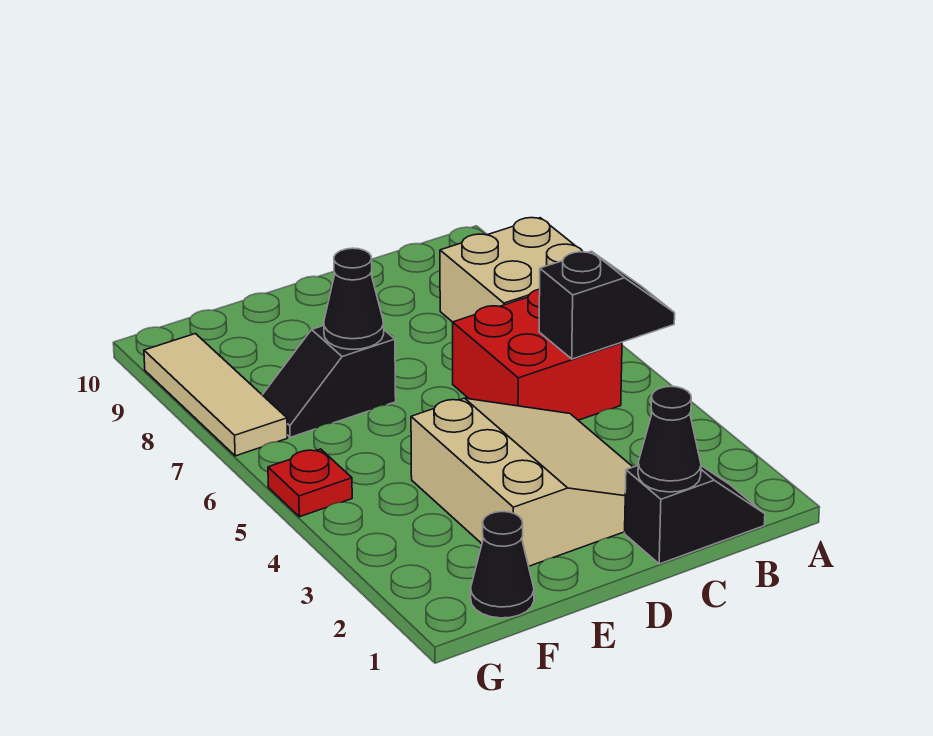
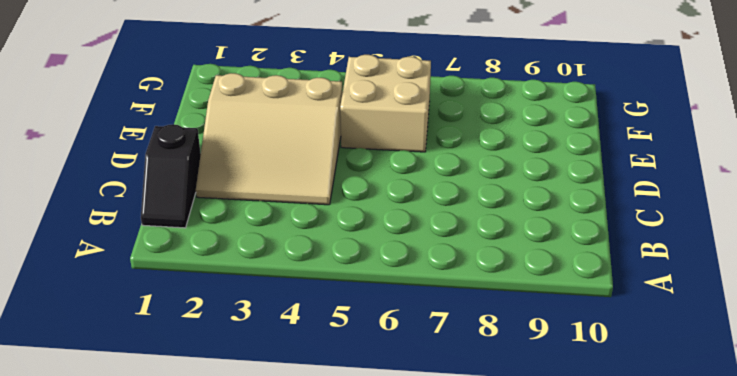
tan brick E5:F6 level 1 -> tan brick A7:B8 level 1
none -> red brick B5:C6 level 1
none -> black slope E7:F7 level 1 top E

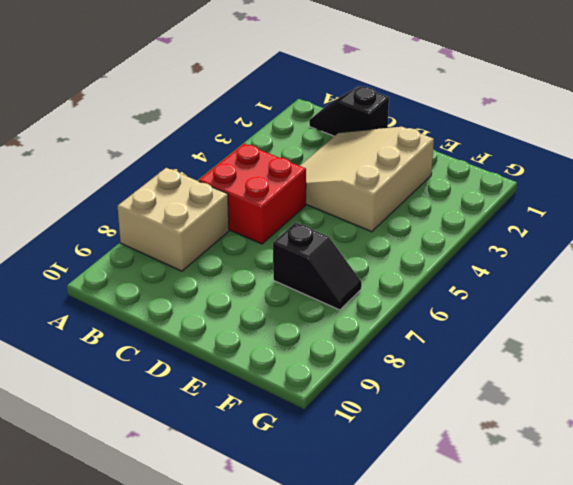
none -> black cone F1 level 1
none -> red plate G5 level 1

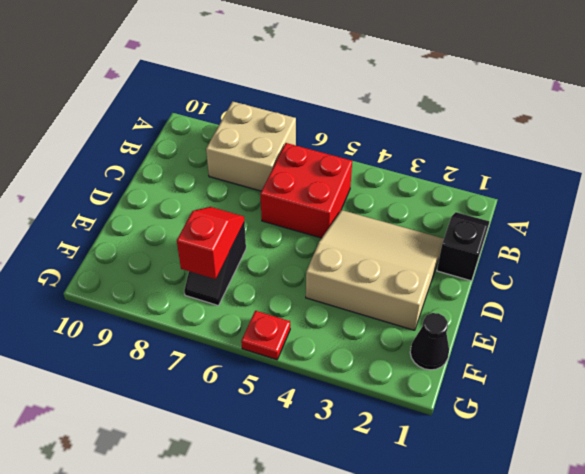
red slope E7:F7 level 2 top F -> black cone E7 level 2
none -> tan tile G7:G9 level 1
none -> black slope A5:B5 level 2 top B

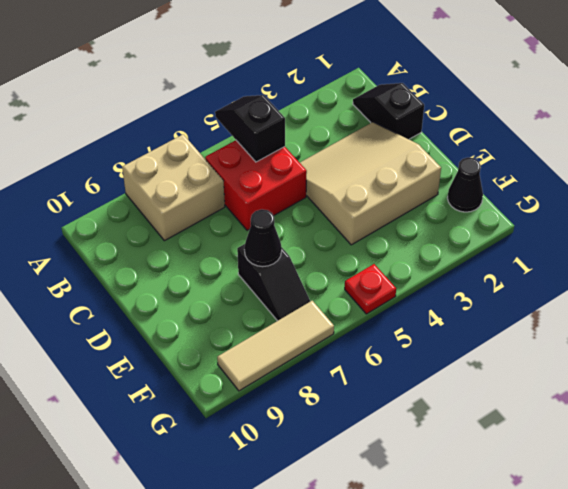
none -> black cone C1 level 2

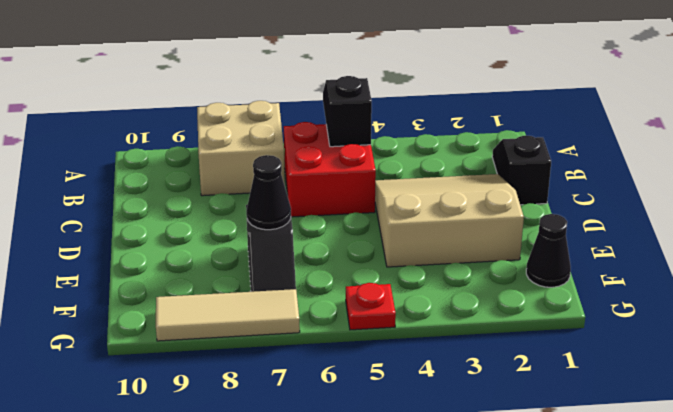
none -> black cone C1 level 2

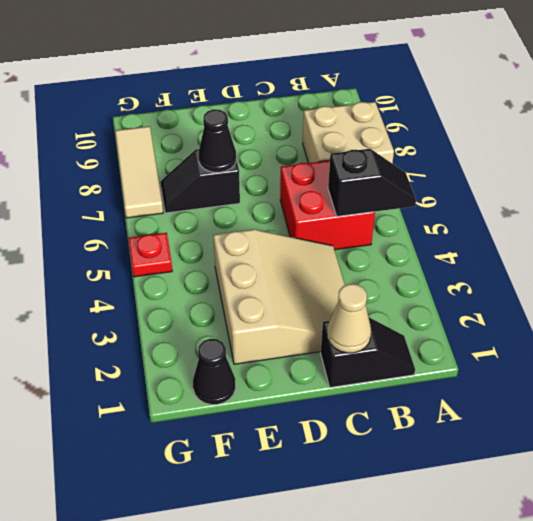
tan cone C1 level 2 -> black cone C1 level 2

